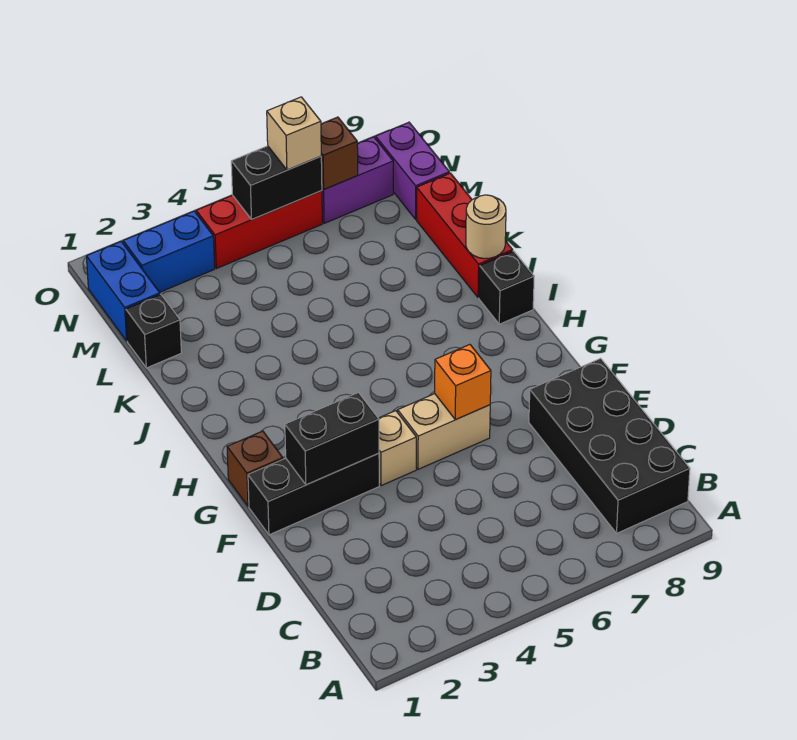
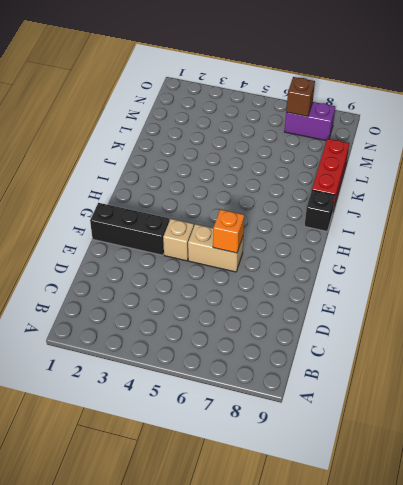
none -> black brick B8:E9 level 1
none -> brown brick G1 level 1
none -> black brick L1 level 1

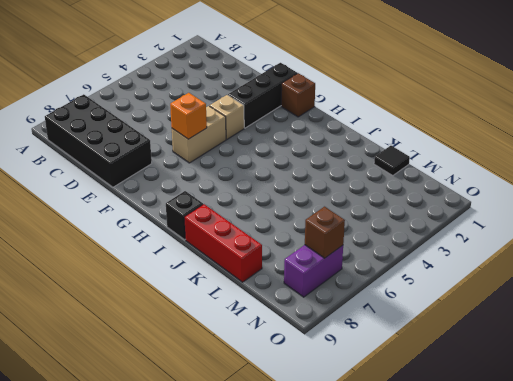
black tile L1 level 1 -> black brick L1 level 1
none -> blue brick M1:N1 level 1
none -> purple brick M9:N9 level 1
none -> blue brick N2:N3 level 1

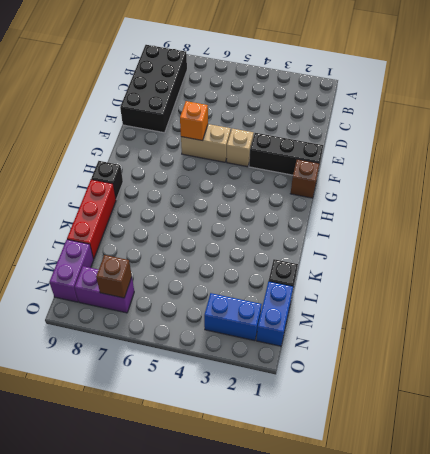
none -> red brick N4:N6 level 1
none -> black brick F2:F3 level 2
none -> tan round brick J9 level 2

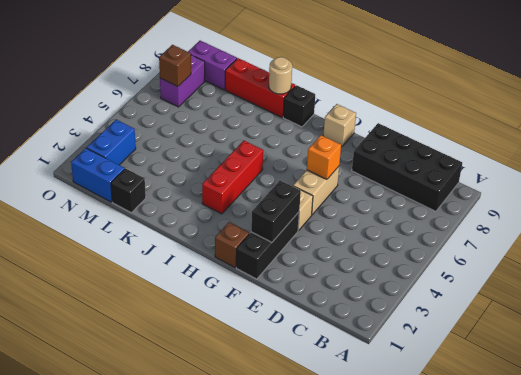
tan brick G9 level 1 -> tan brick N6 level 3
red brick I3:I5 level 1 -> red brick N4:N6 level 1
none -> black brick N5:N6 level 2

